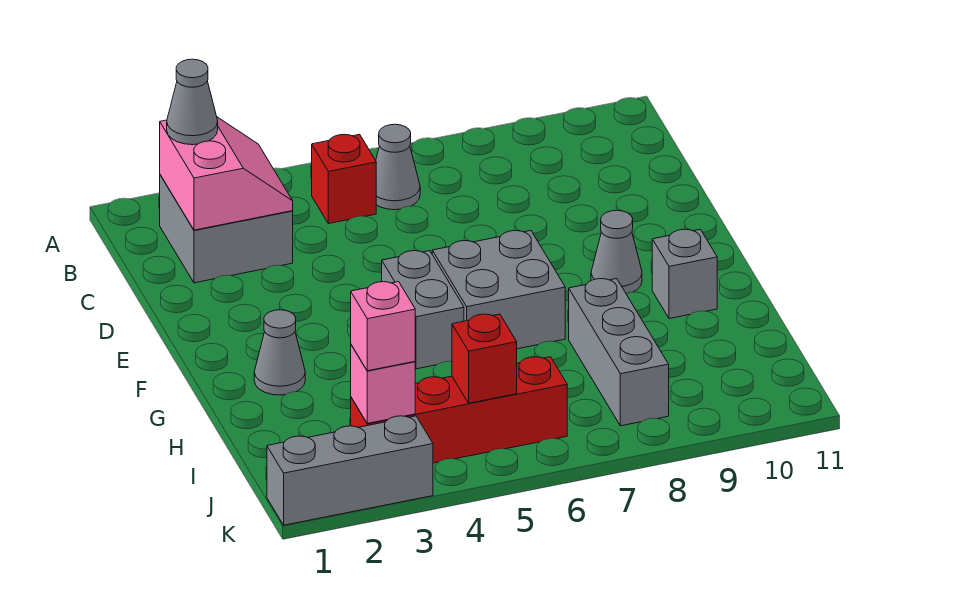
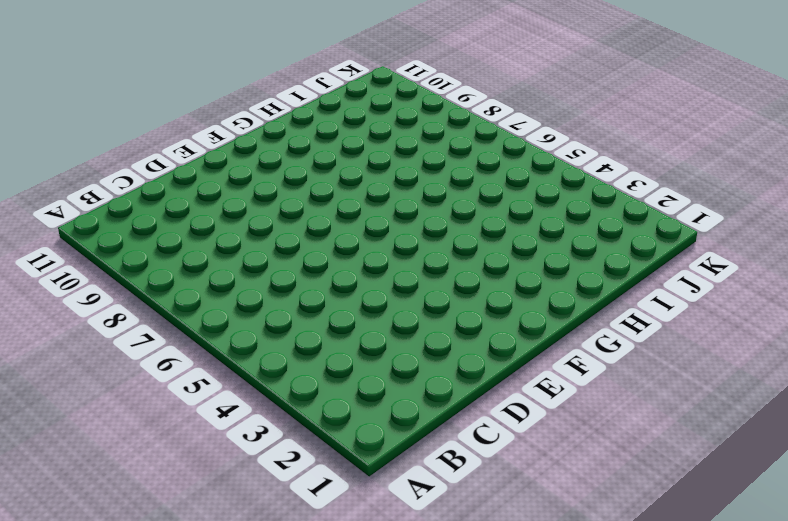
none -> grey brick B2:C3 level 1
none -> red brick B5 level 1
none -> grey cone B6 level 1

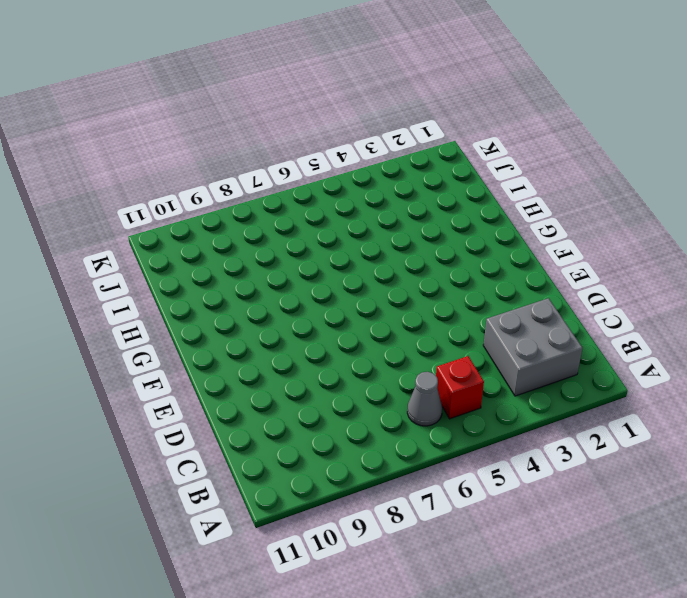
none -> grey brick F5:G5 level 1
none -> grey brick F6:G7 level 1
none -> grey cone F9 level 1

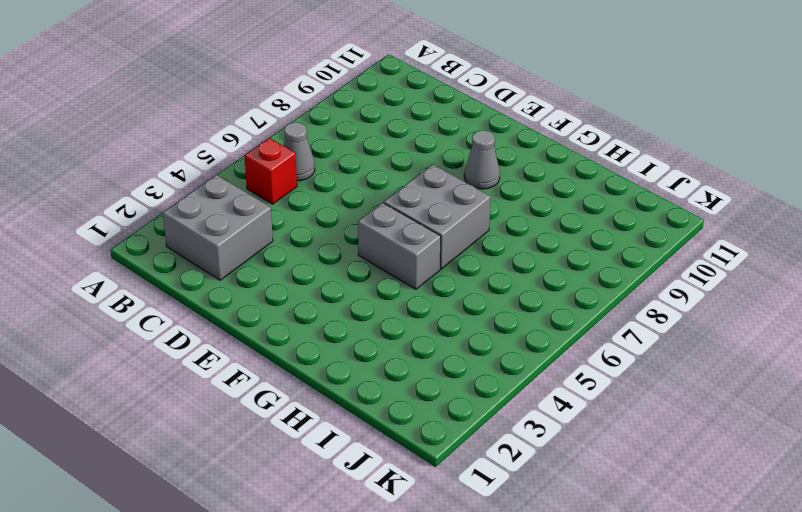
none -> grey cone G2 level 1
none -> grey brick G10 level 1
none -> grey brick H8:J8 level 1

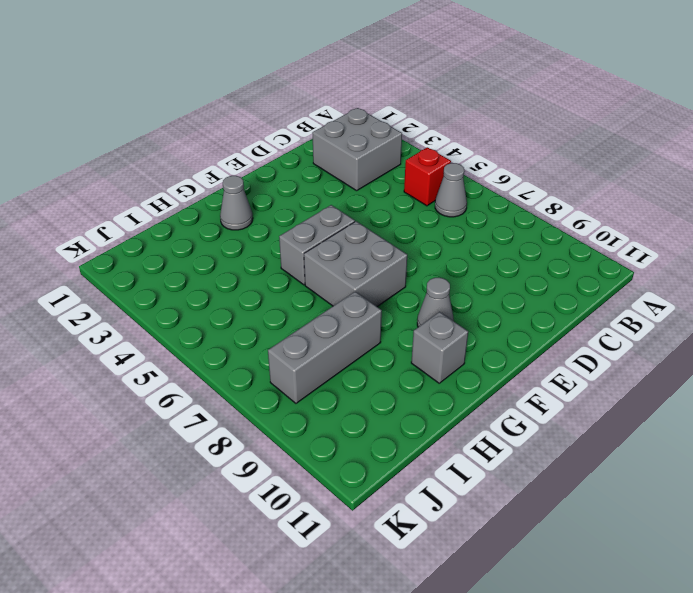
none -> red brick J3:J6 level 1
none -> grey brick K1:K3 level 1
none -> pink slope B2:C3 level 2 top 2

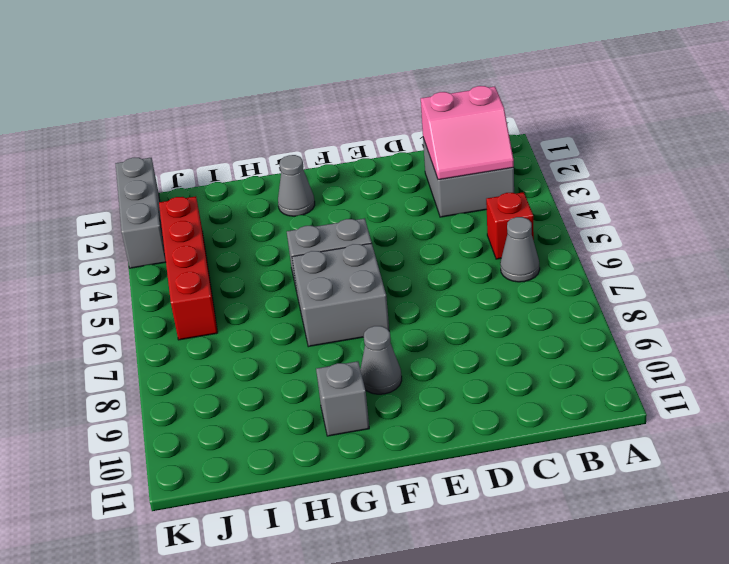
none -> grey brick H8:J8 level 1
none -> pink brick J3 level 2
none -> red brick J5 level 2

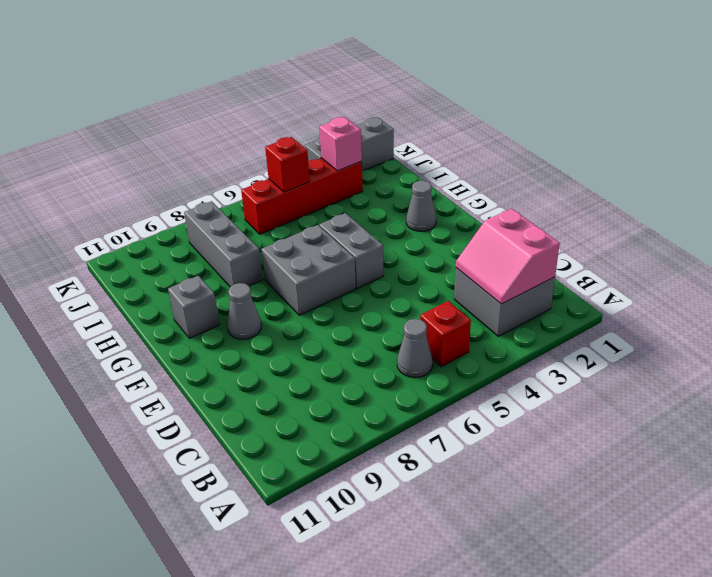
none -> grey cone B2 level 3
none -> pink brick J3 level 3

